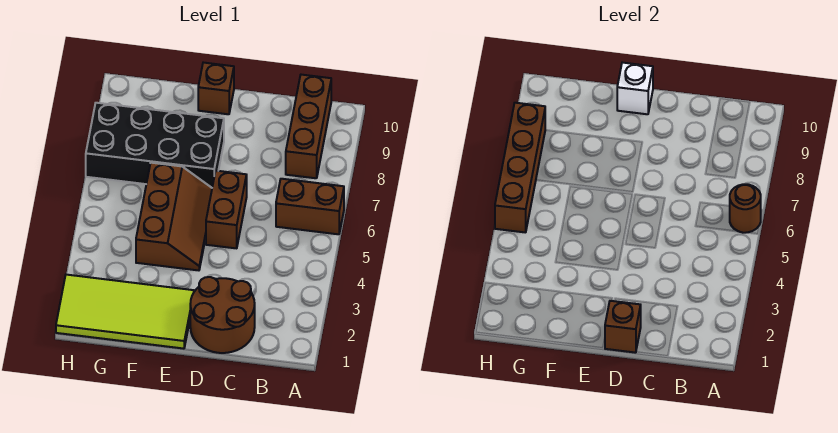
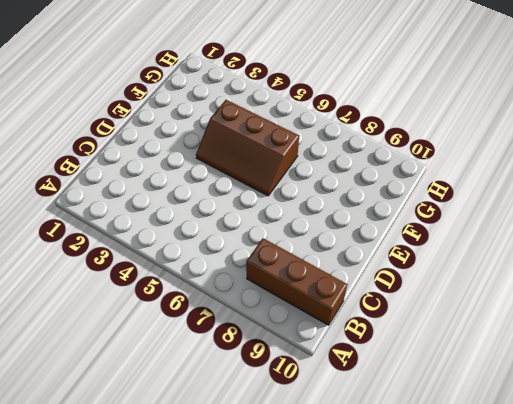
none -> brown brick A6:B6 level 1
none -> brown round brick C1:D2 level 1
none -> brown brick D5:D6 level 1

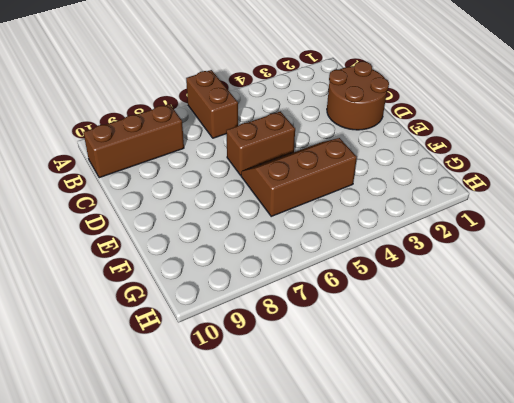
none -> lime tile E1:H2 level 1
none -> black brick E7:H8 level 1
none -> brown brick E10 level 1

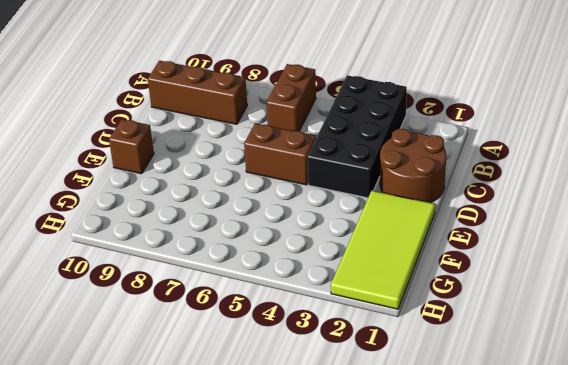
black brick A3:D4 level 1 -> black brick E7:H8 level 1
none -> brown slope E4:F6 level 1 top F
none -> brown round brick A6 level 2
none -> brown brick D1 level 2

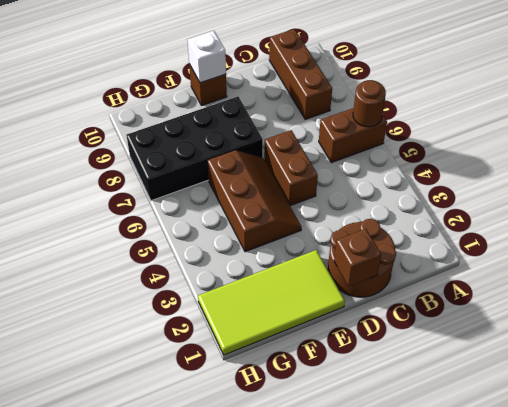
none -> brown brick H5:H8 level 2

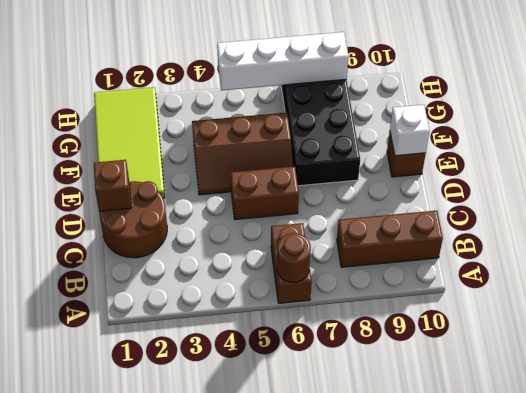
white brick H5:H8 level 2 -> brown brick H5:H8 level 2

